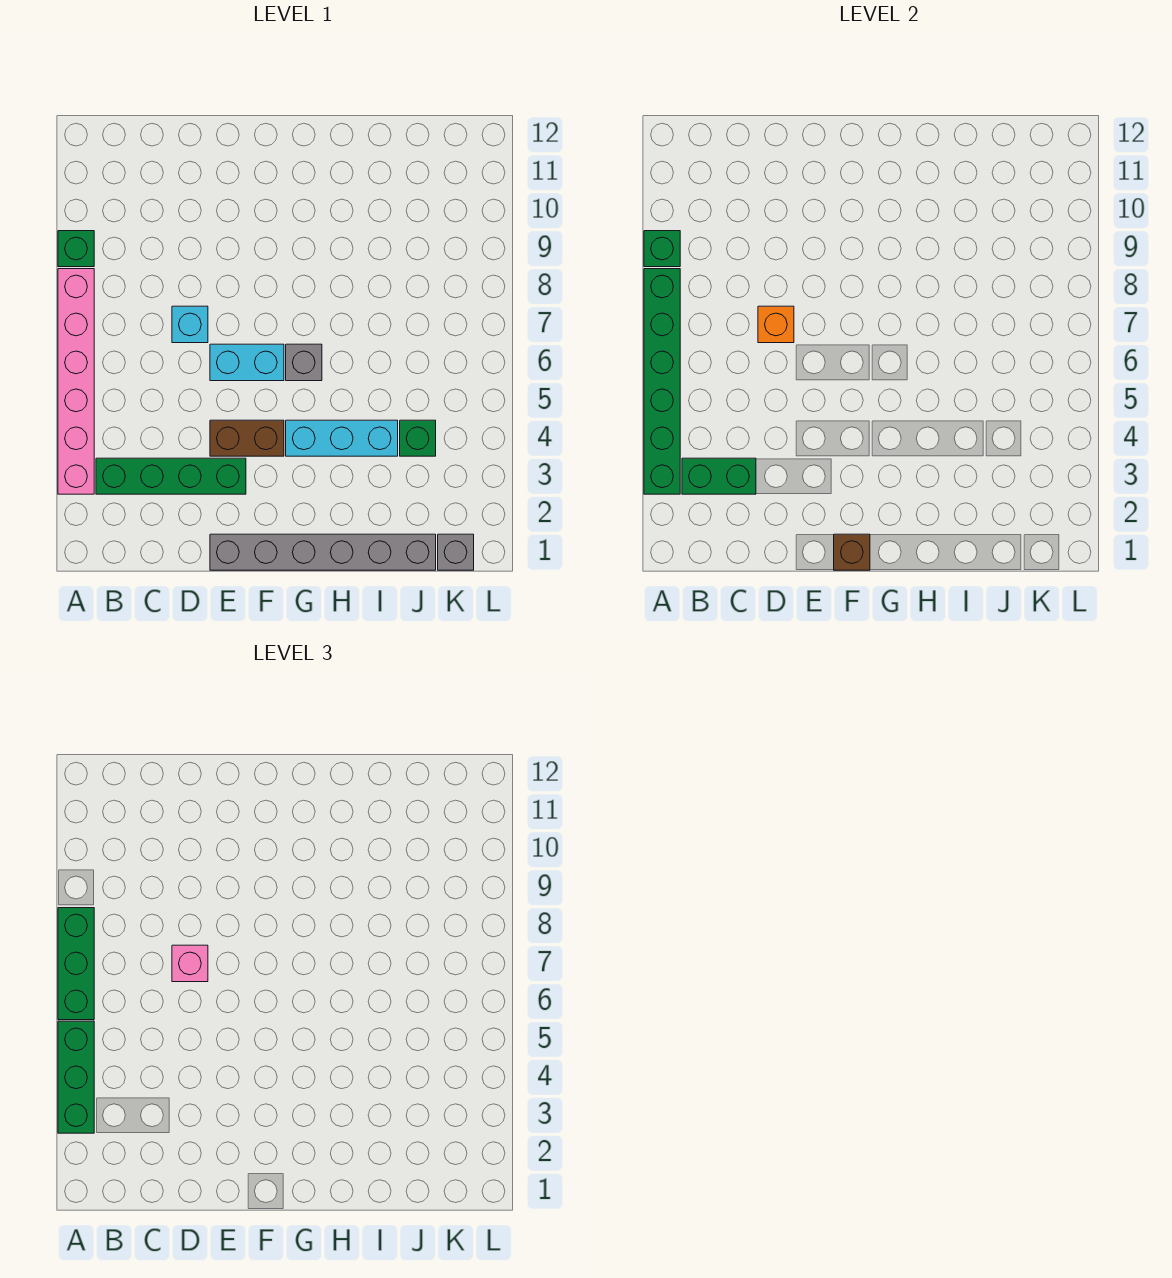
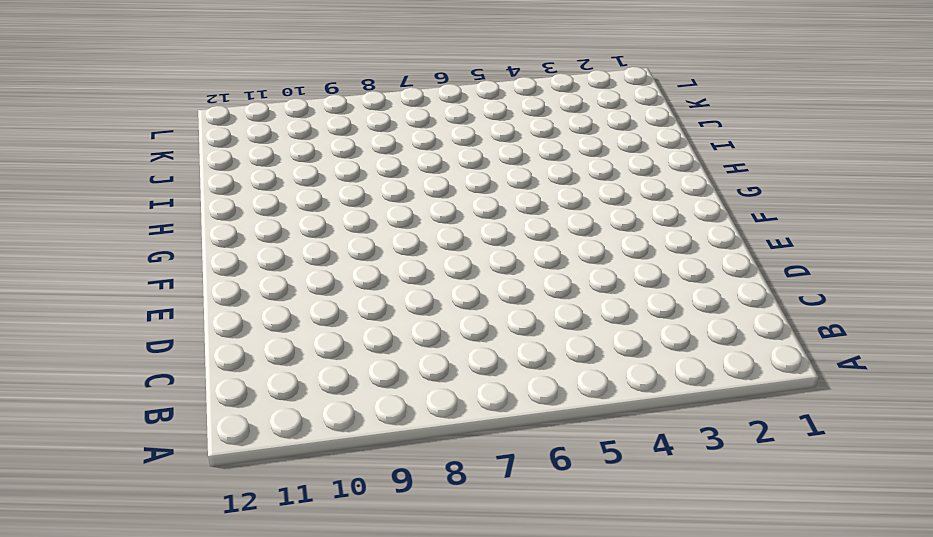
none -> pink brick A3:A8 level 1
none -> green brick A9 level 1
none -> green brick B3:E3 level 1

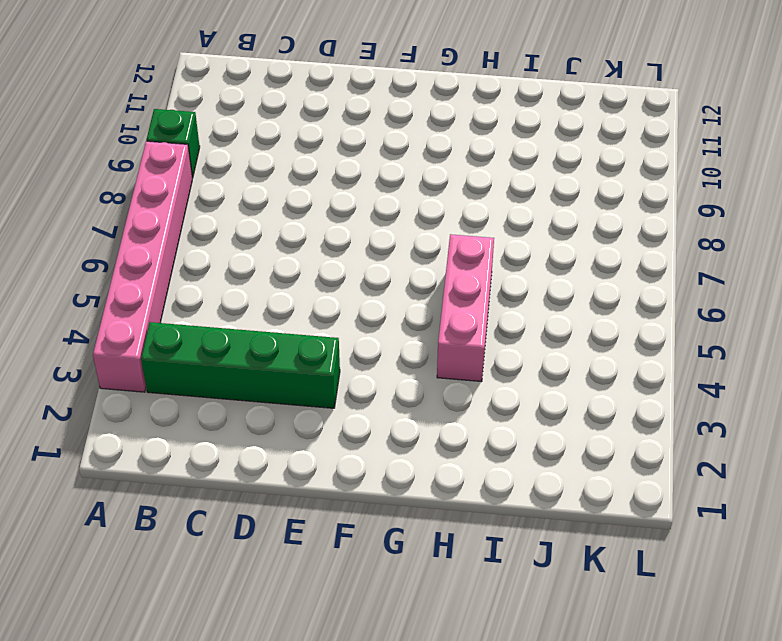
pink brick H4:H6 level 1 -> cyan brick G4:I4 level 1
none -> cyan brick D7 level 1
none -> grey brick E1:J1 level 1
none -> brown brick E4:F4 level 1

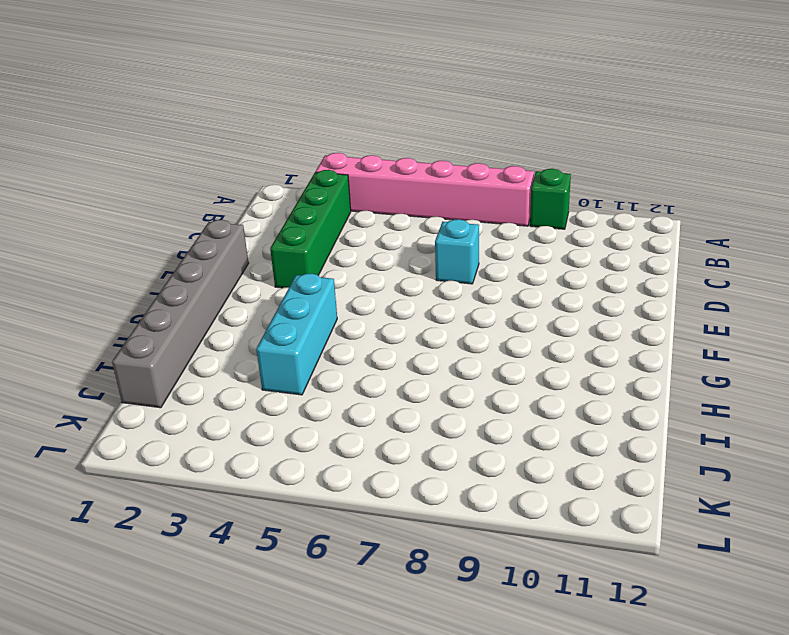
none -> brown brick E4:F4 level 1
none -> cyan brick E6:F6 level 1
none -> grey brick G6 level 1

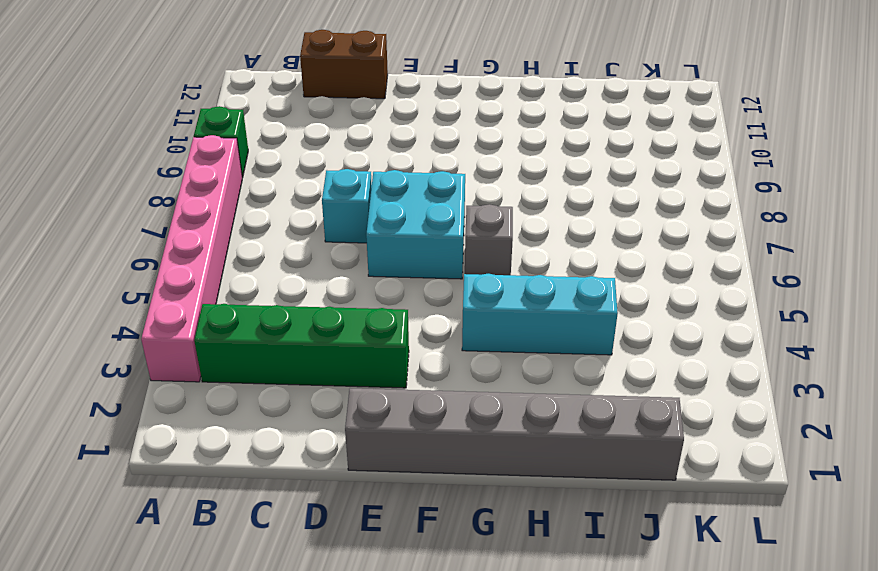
brown brick C12:D12 level 1 -> brown brick E4:F4 level 1
cyan brick E6:F7 level 1 -> cyan brick E6:F6 level 1
none -> green brick J4 level 1
none -> grey brick K1 level 1
none -> green brick A3:A8 level 2

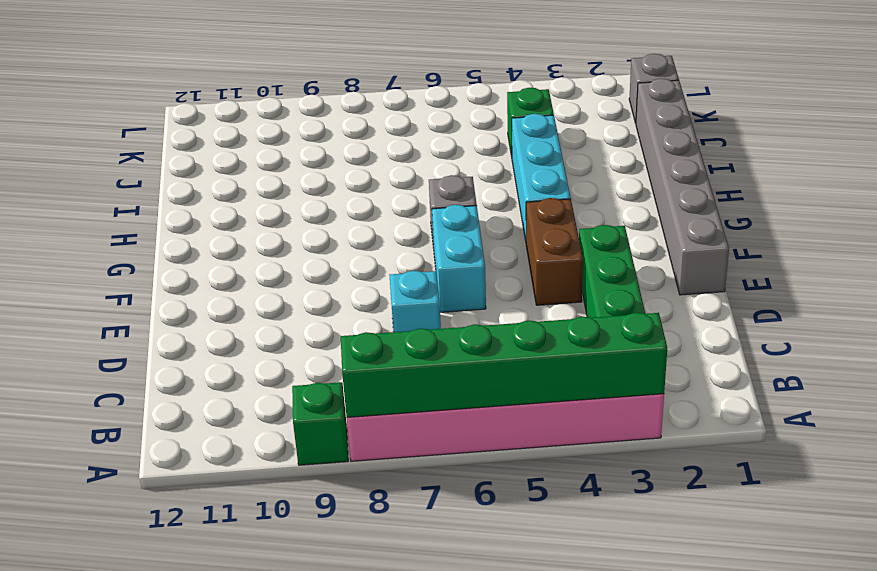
none -> green brick A9 level 2
none -> green brick B3:C3 level 2
none -> orange brick D7 level 2

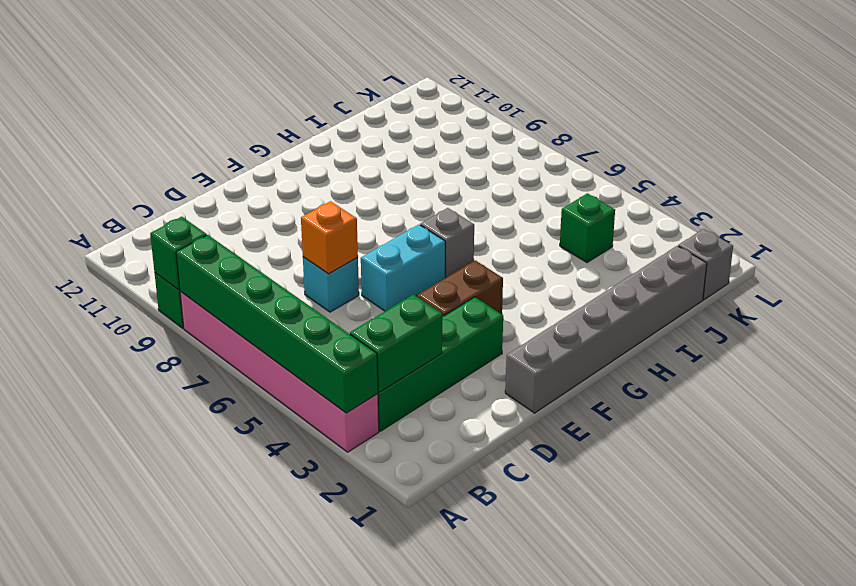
none -> cyan brick G4:I4 level 1
none -> brown brick F1 level 2
none -> green brick A3:A5 level 3

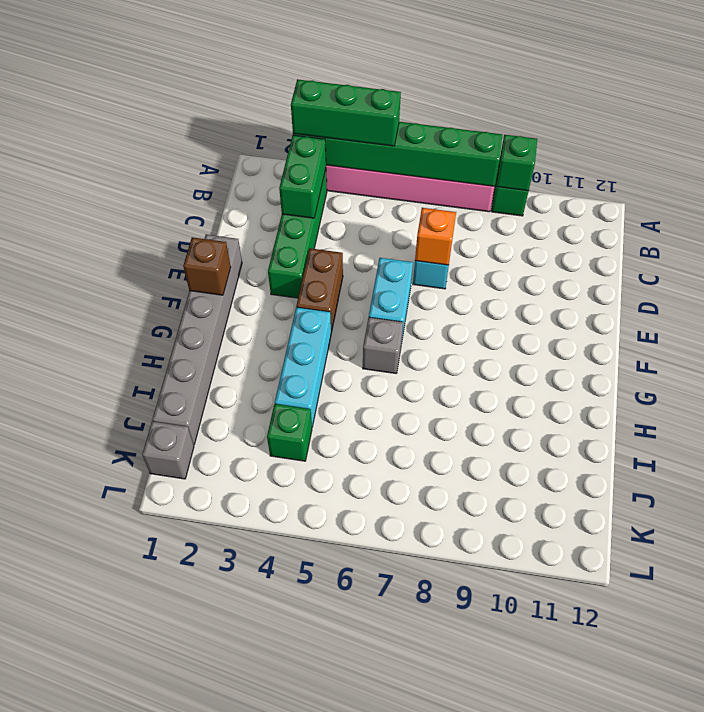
none -> green brick A6:A8 level 3
none -> pink brick D7 level 3

